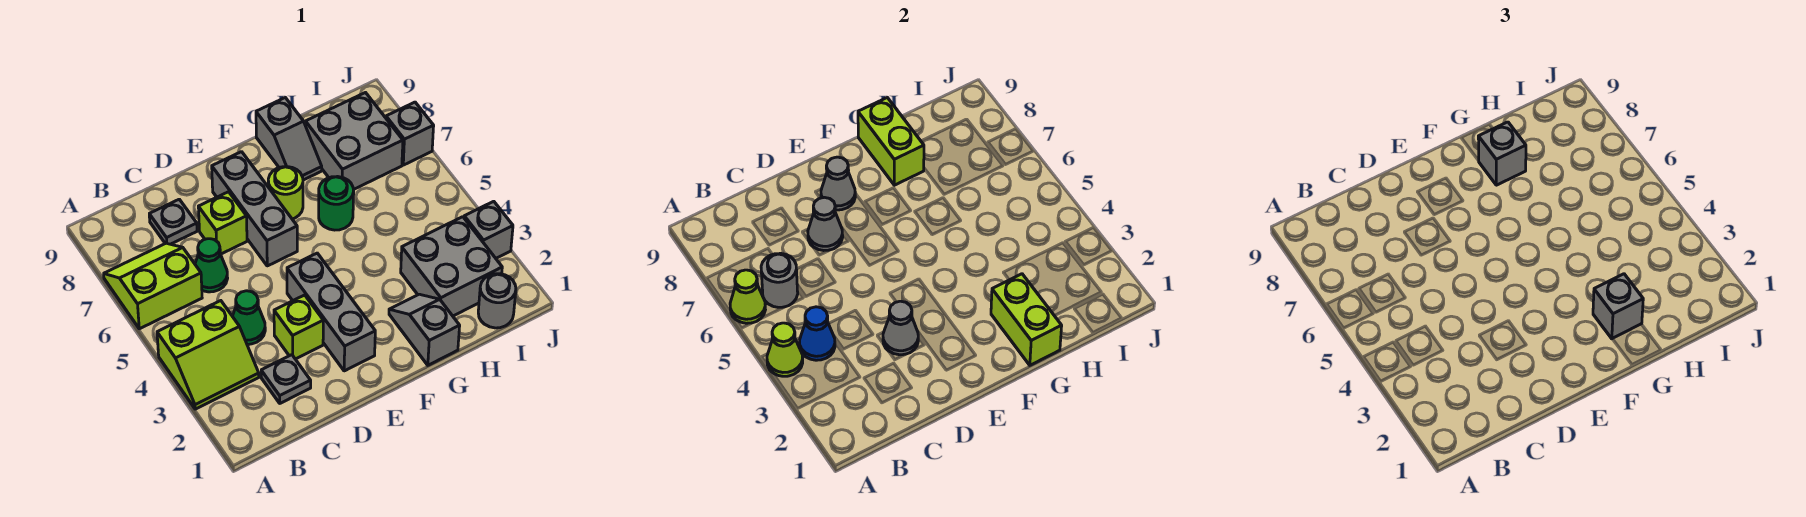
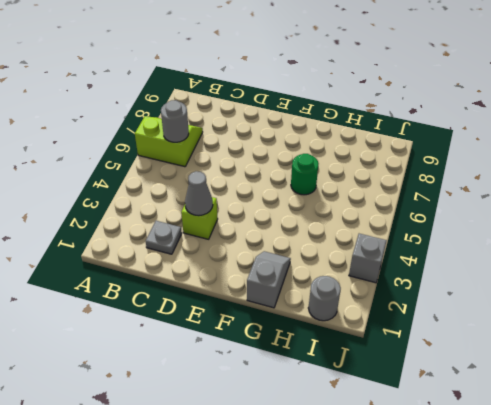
none -> lime slope A3:B4 level 1 top 4
none -> green cone C4 level 1
none -> green cone C6 level 1
none -> grey plate C8 level 1

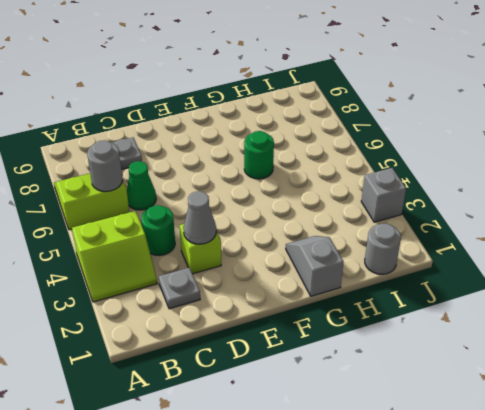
green round brick C4 level 1 -> green cone C4 level 1
none -> lime brick D7 level 1
none -> grey brick E2:E4 level 1
none -> grey brick E6:E8 level 1
none -> lime round brick F7 level 1

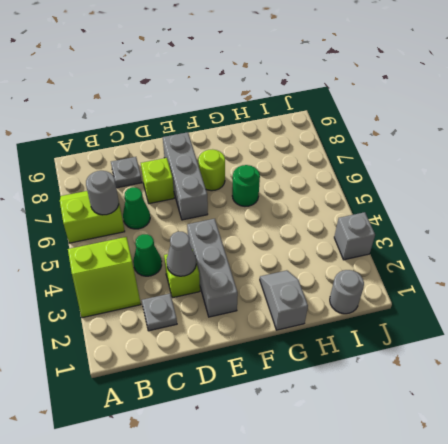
none -> grey slope G8:G9 level 1 top 9
none -> grey brick H2:I3 level 1
none -> grey brick H7:I8 level 1
none -> grey brick J7 level 1

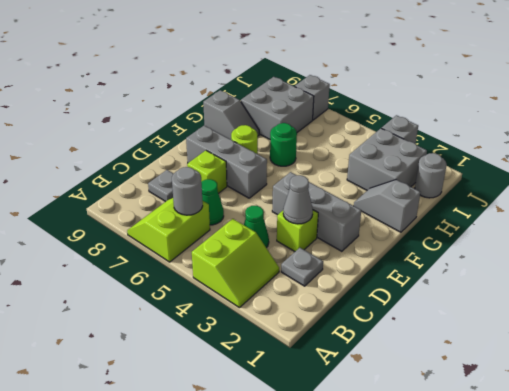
none -> lime cone A4 level 2
none -> lime cone A6 level 2
none -> blue cone B4 level 2
none -> grey cone D7 level 2

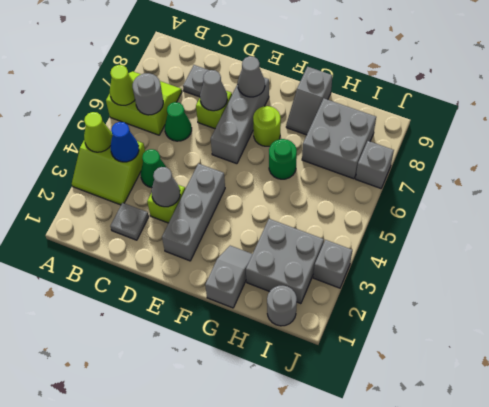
none -> lime brick G1:G2 level 2
none -> lime brick G8:G9 level 2
none -> grey brick G2 level 3
none -> grey brick G8 level 3

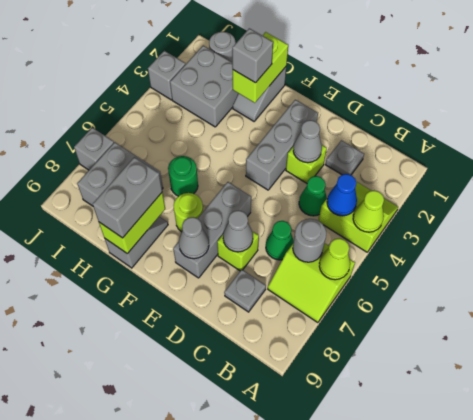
grey brick G8:G9 level 3 -> grey brick G8 level 3

